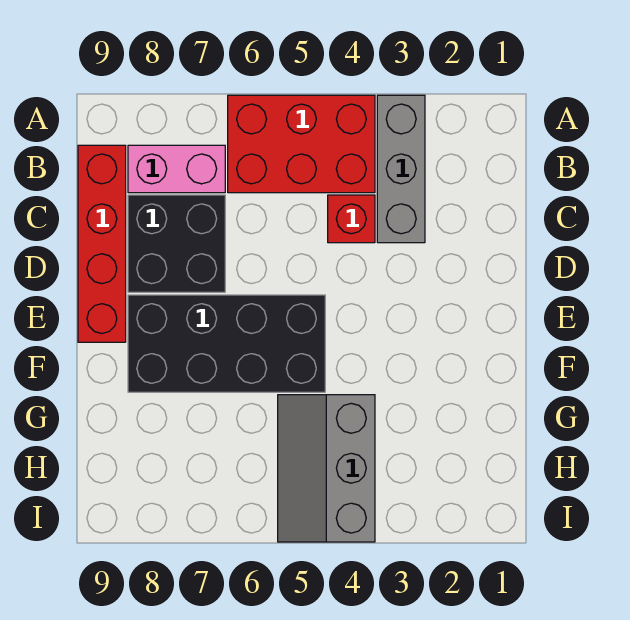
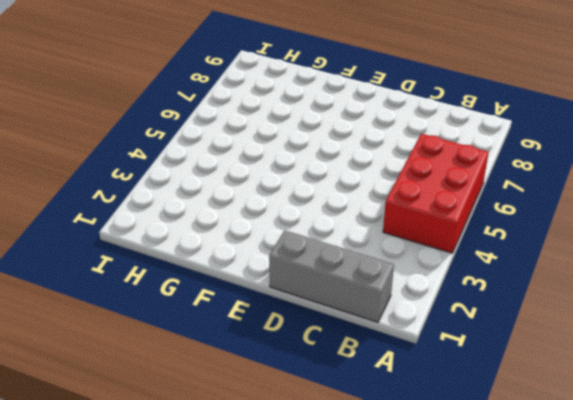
grey brick B1:D1 level 1 -> grey brick A3:C3 level 1
none -> pink brick B7:B8 level 1
none -> red brick B9:E9 level 1

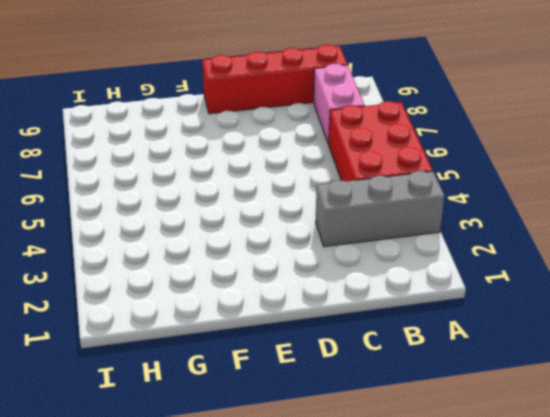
none -> red brick C4 level 1
none -> black brick C7:D8 level 1

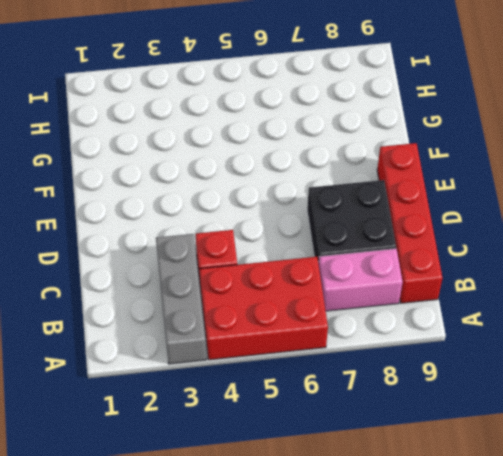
none -> black brick E5:F8 level 1
none -> grey slope G4:I5 level 1 top 4

